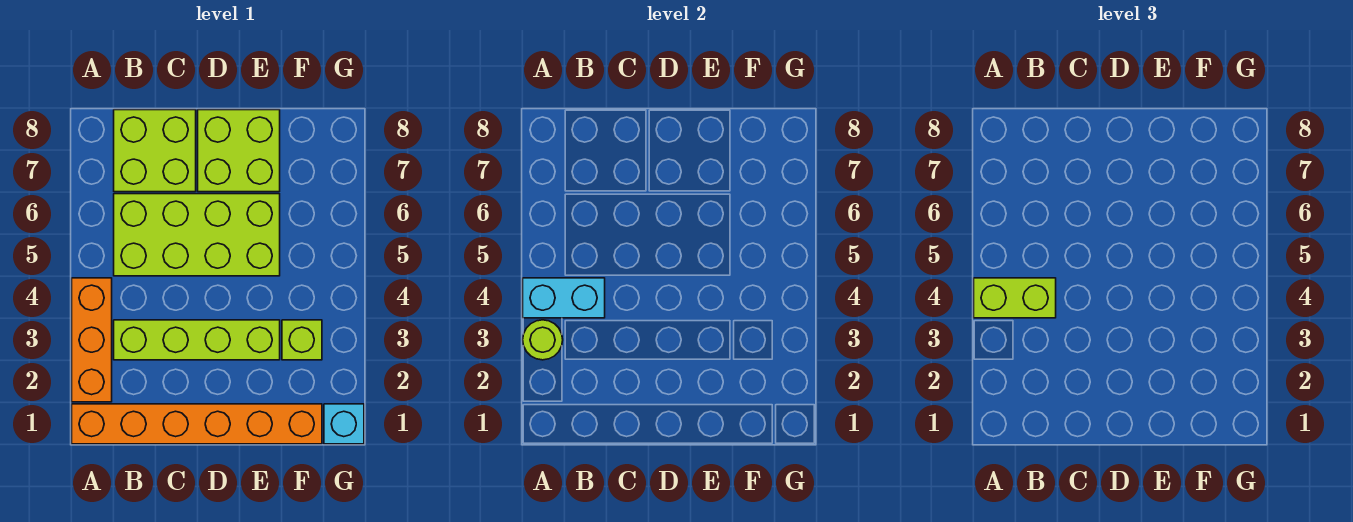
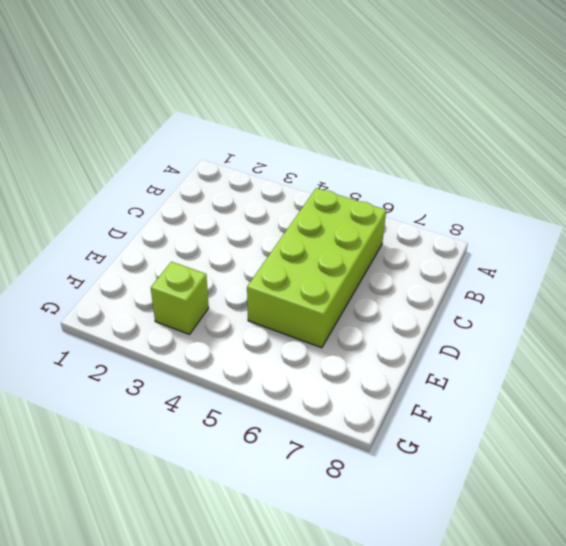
none -> orange brick A1:F1 level 1
none -> orange brick A2:A4 level 1

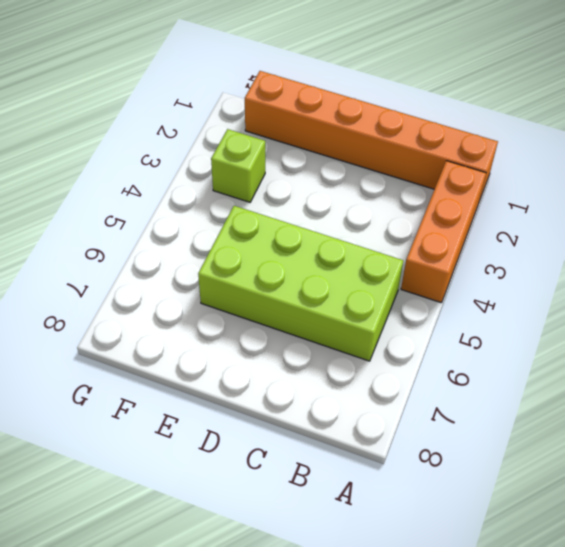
none -> lime brick B3:E3 level 1
none -> lime brick B7:C8 level 1

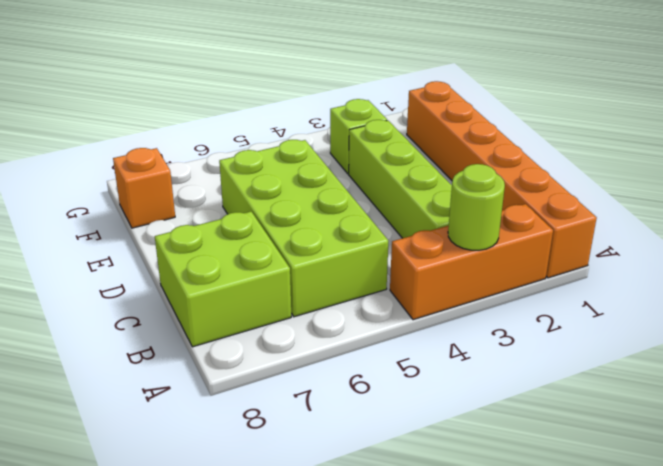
orange brick F8 level 1 -> none
none -> lime brick D7:E8 level 1
none -> cyan brick G1 level 1

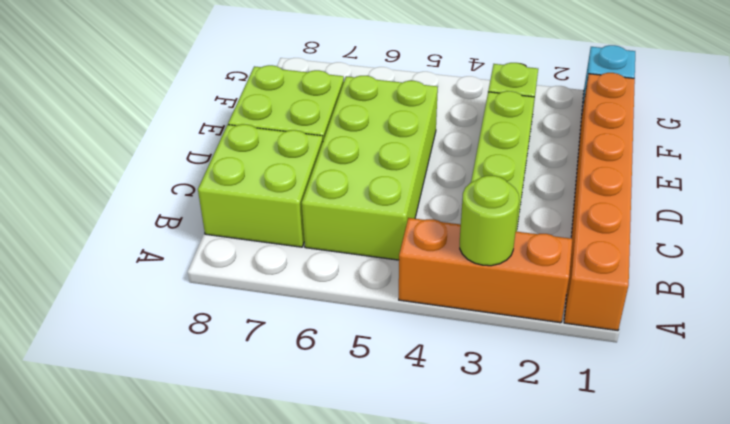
none -> cyan brick A4:B4 level 2
none -> lime brick A4:B4 level 3

